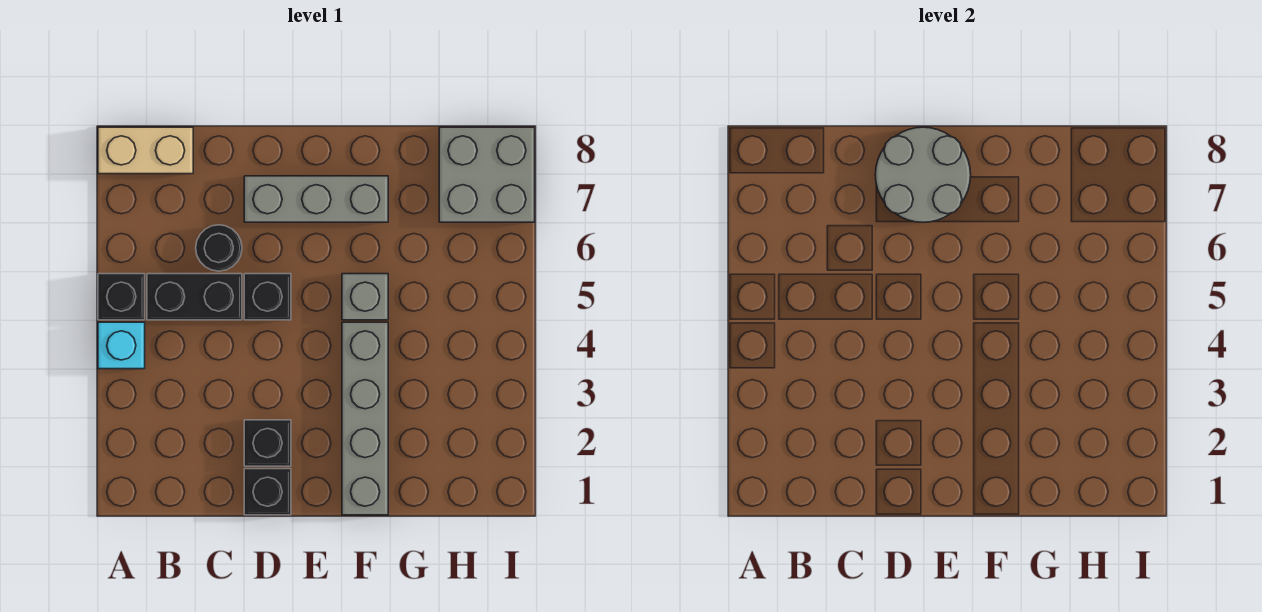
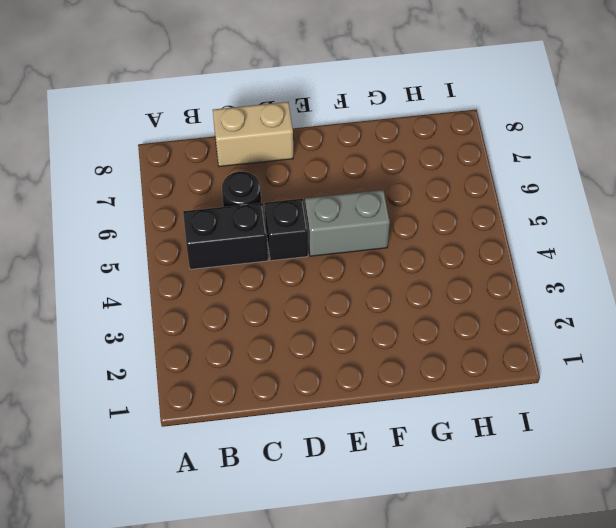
tan brick C8:D8 level 1 -> tan brick A8:B8 level 1
grey brick E5:F5 level 1 -> grey brick F5 level 1
none -> cyan brick A4 level 1
none -> black brick A5 level 1
none -> black brick D1 level 1

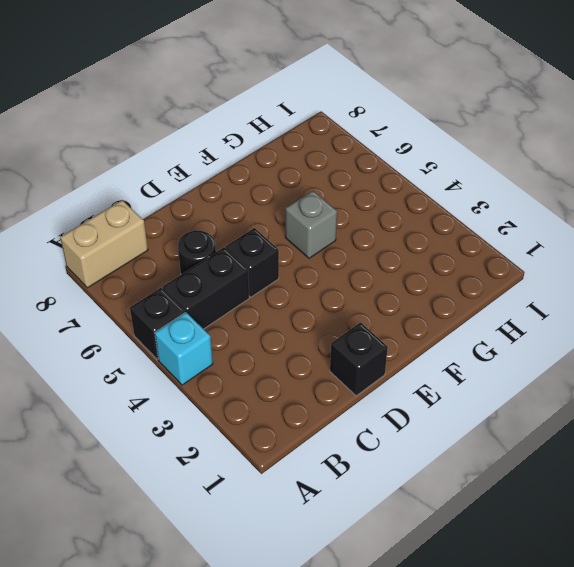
none -> black brick D2 level 1
none -> grey brick D7:F7 level 1
none -> grey brick F1:F4 level 1

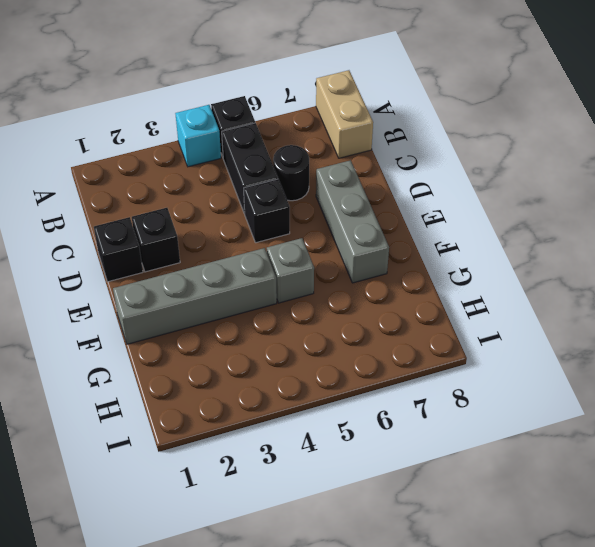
none -> grey brick H7:I8 level 1
none -> grey round brick D7:E8 level 2

